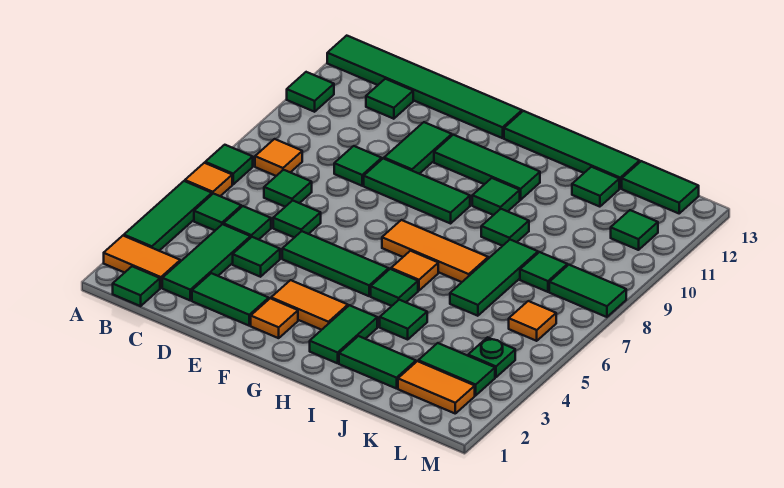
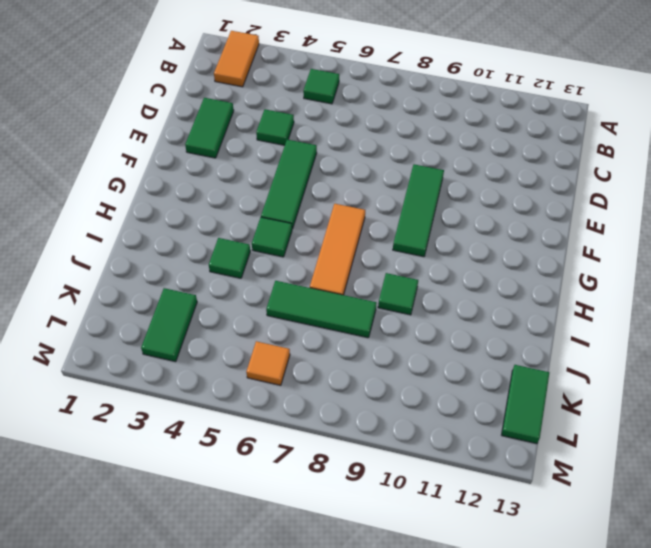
none -> green tile A3:A5 level 1
none -> orange tile A6 level 1
none -> green tile A7 level 1
none -> green tile A11 level 1

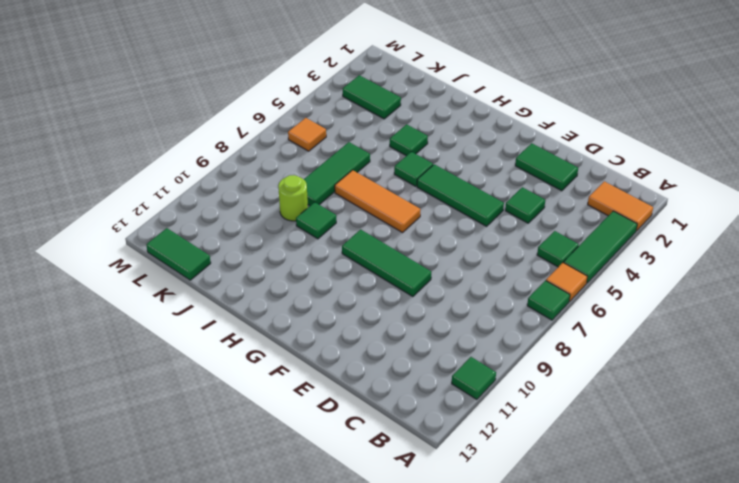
lime round brick J9 level 1 -> none
none -> green tile A13:F13 level 1
none -> green tile B1 level 1
none -> orange tile B8 level 1
none -> green tile C2:C4 level 1

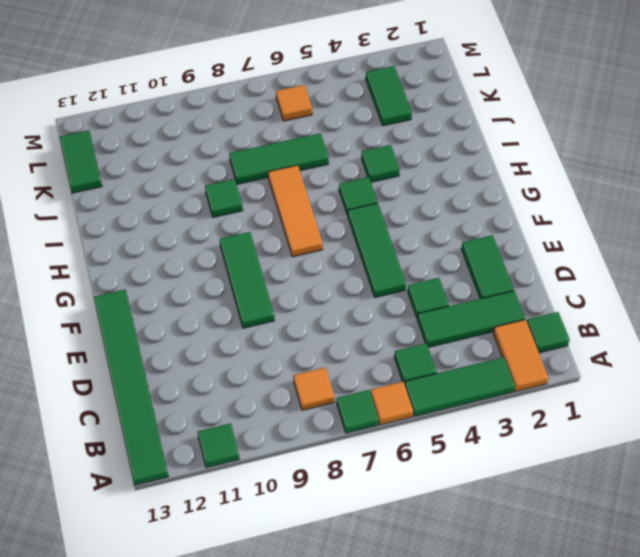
none -> green tile C5 level 1
none -> green tile C7 level 1
none -> green tile C12 level 1
none -> green tile D6 level 1

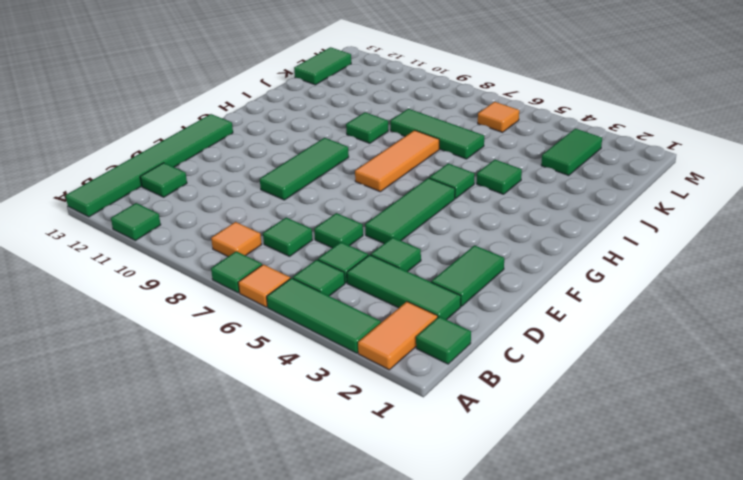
none -> green tile D9 level 1
none -> green tile E10:E11 level 1
none -> orange tile F2 level 1
none -> orange tile F3:G3 level 1

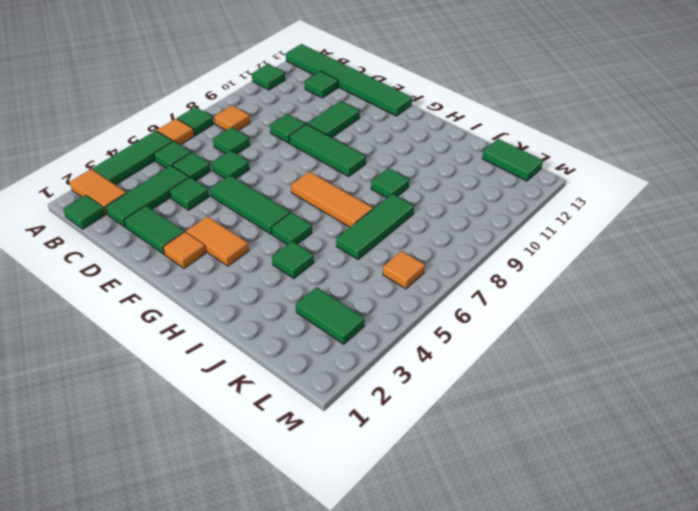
none -> green tile F11:H11 level 1
none -> green tile G13:J13 level 1
none -> green tile H2:H3 level 1
none -> orange tile H6 level 1

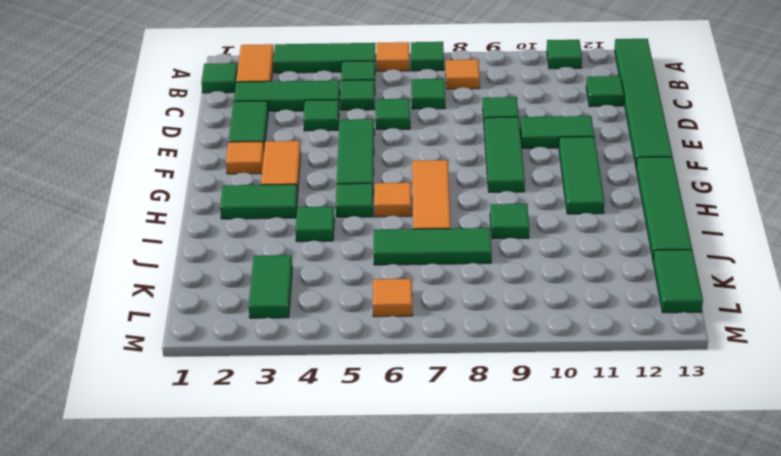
none -> green tile H10 level 1
none -> green tile I2:J2 level 1
none -> green tile J12 level 1
none -> orange tile K2:L2 level 1

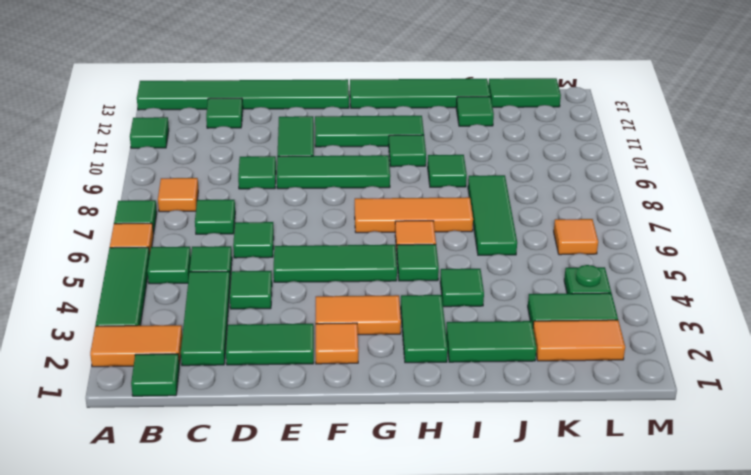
none -> green tile K8 level 1
none -> green tile L8:M8 level 1
none -> green tile L11 level 1

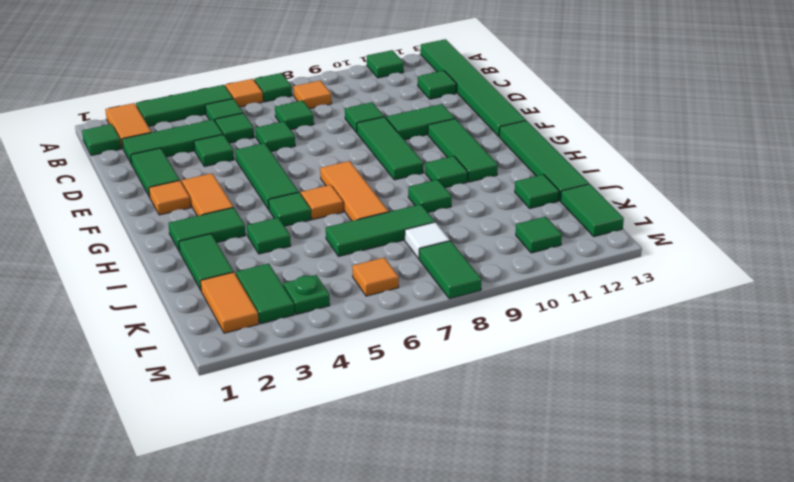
white tile K8 level 1 -> green tile K8 level 1

